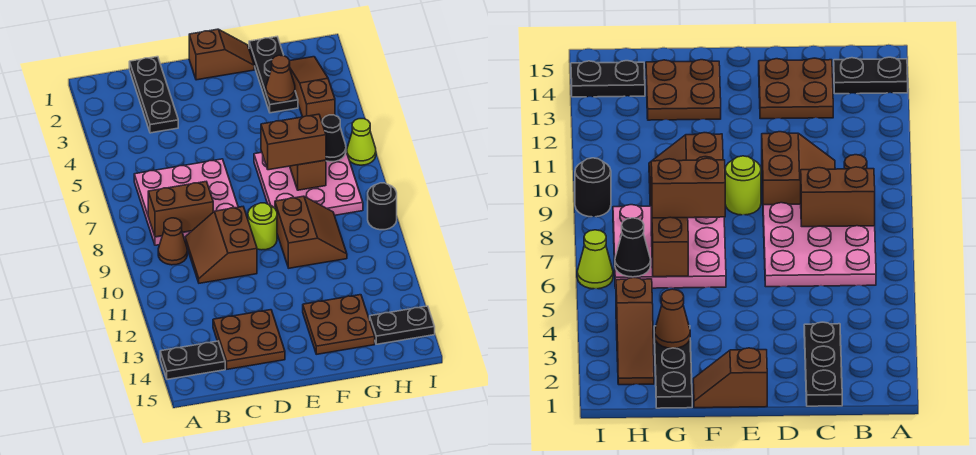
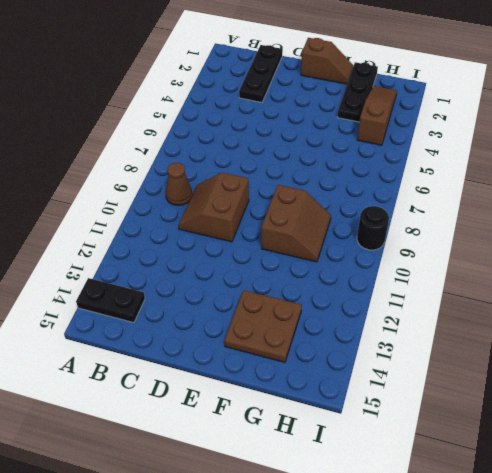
none -> pink plate B6:D8 level 1
none -> brown plate C13:D14 level 1
none -> lime round brick E9 level 1

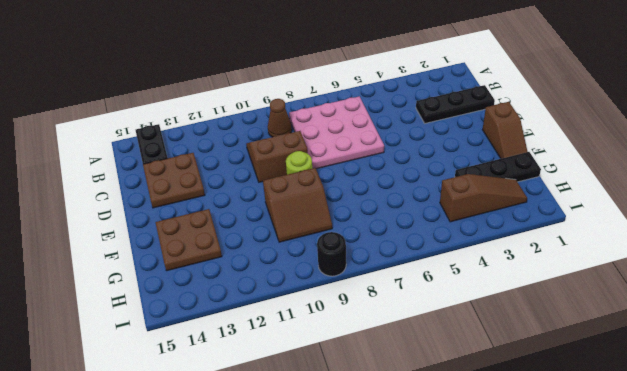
none -> pink plate F6:H8 level 1
none -> black plate H14:I14 level 1
none -> lime cone I6 level 1

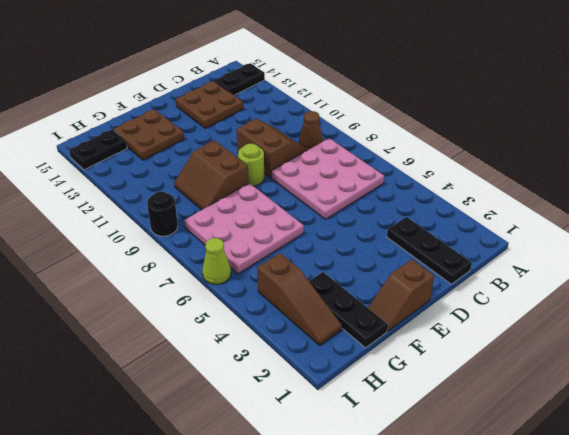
none -> brown brick B8:C8 level 2
none -> brown cone G3 level 2
none -> brown brick G6:G7 level 2

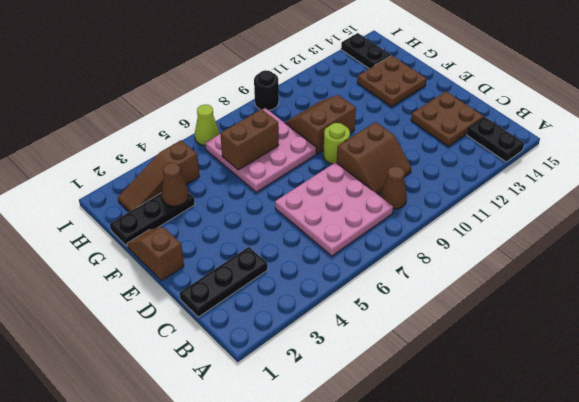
none -> brown brick B8:C8 level 2
none -> black cone H6 level 2
none -> brown brick F7:G7 level 3

